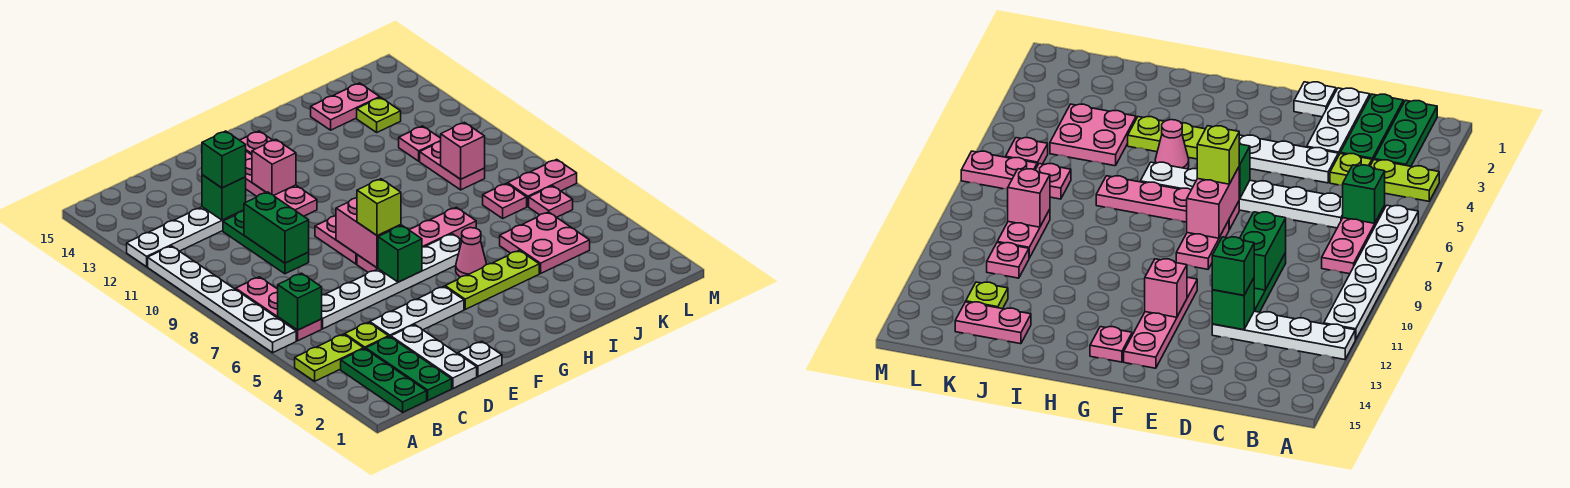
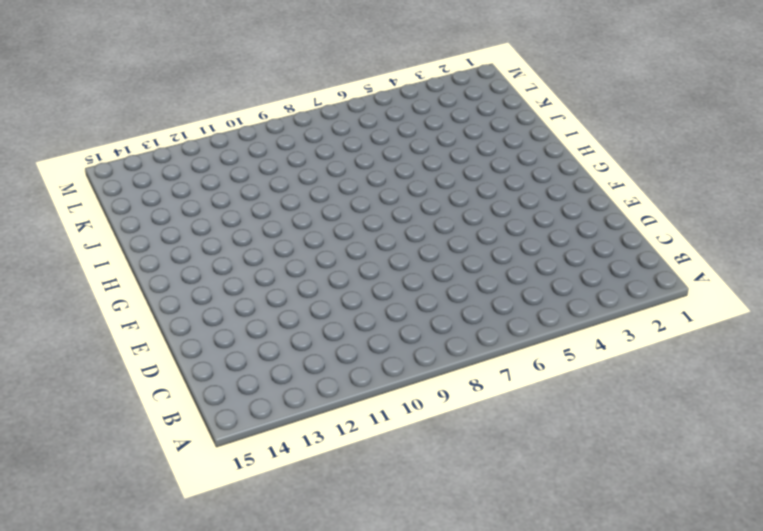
none -> lime plate A4:B4 level 1
none -> white plate A6:A11 level 1
none -> white plate A12:D12 level 1
none -> green plate B1:B3 level 1

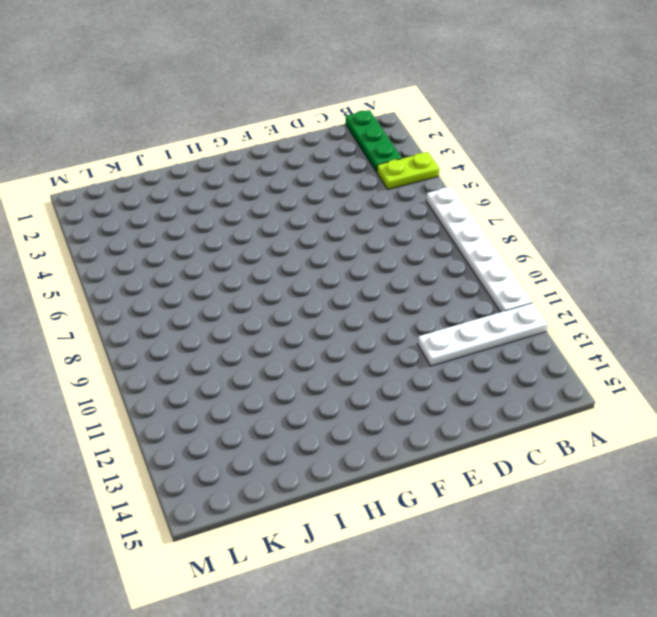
none -> pink plate B6:B8 level 1
none -> green plate C1:C3 level 1
none -> lime plate C4 level 1
none -> white plate C6:H6 level 1

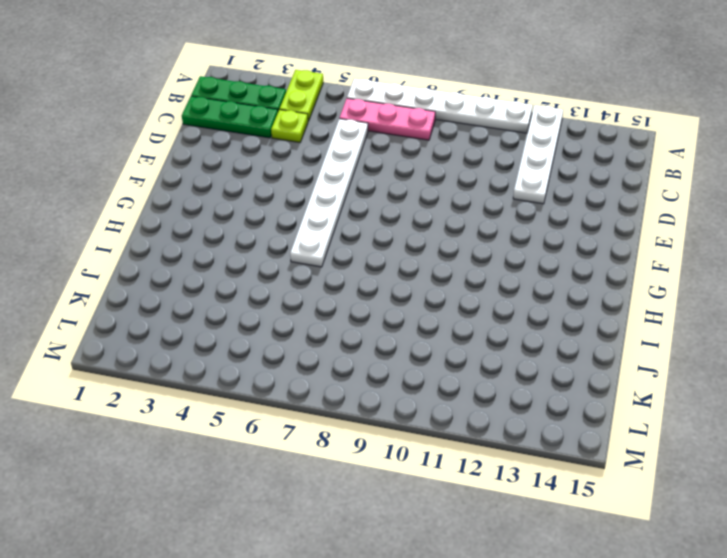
none -> white plate D1:D3 level 1
none -> white plate D4:F4 level 1
none -> green plate D9:D11 level 1
none -> white plate E1 level 1

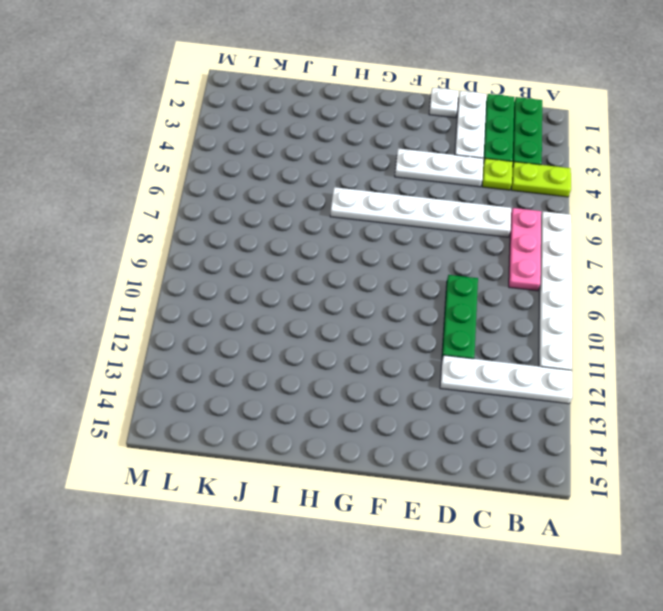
none -> pink plate F7:I7 level 1
none -> pink plate F8:F9 level 1
none -> pink plate F11:F14 level 1
none -> lime plate G4:I4 level 1

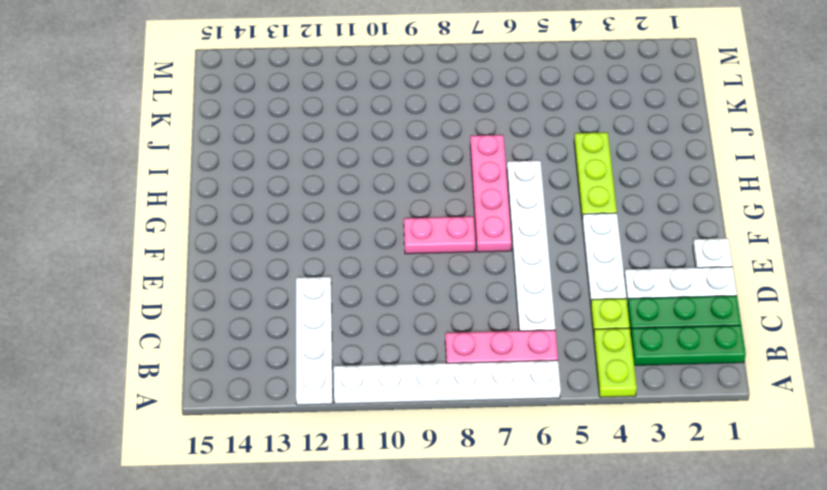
none -> green plate D9:D11 level 1
none -> pink plate F11:F14 level 1
none -> pink plate G14 level 1
none -> pink cone H5 level 1

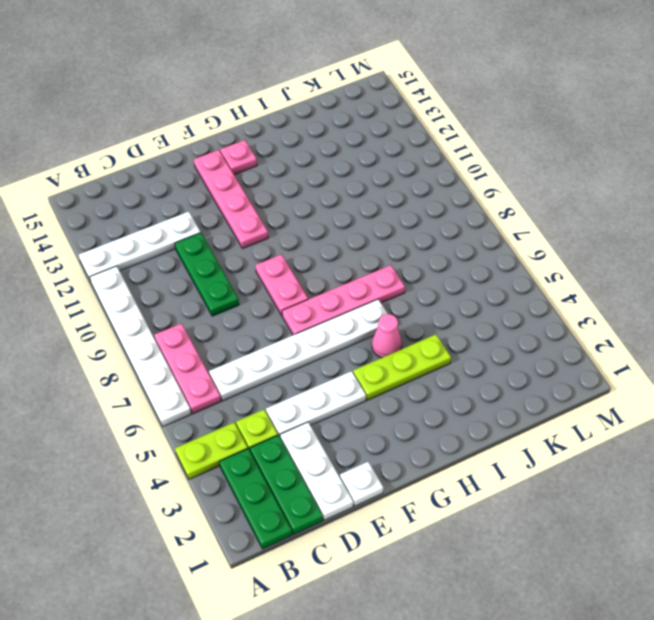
none -> pink plate J4:K5 level 1
none -> pink plate J14:K14 level 1
none -> pink plate K7 level 1
none -> pink plate K9:K10 level 1

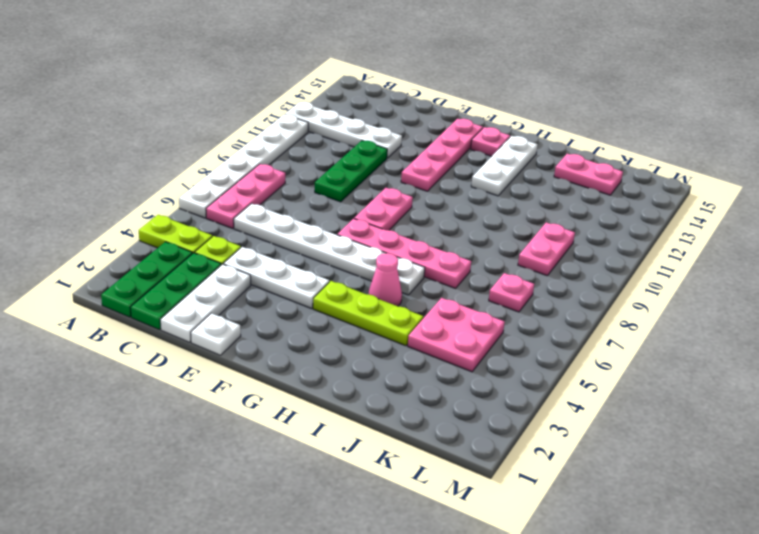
white plate H12:H14 level 1 -> none
none -> pink plate K11 level 1
none -> lime plate K13 level 1
none -> pink plate L6 level 1
none -> pink plate L7:M7 level 1

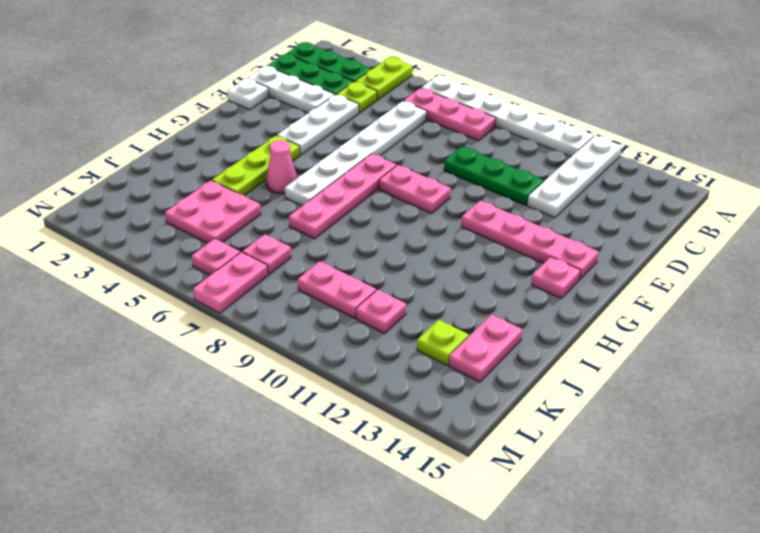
none -> green brick B6 level 2
none -> green brick D9:D10 level 2
none -> green brick D12 level 2
none -> green brick F6 level 2

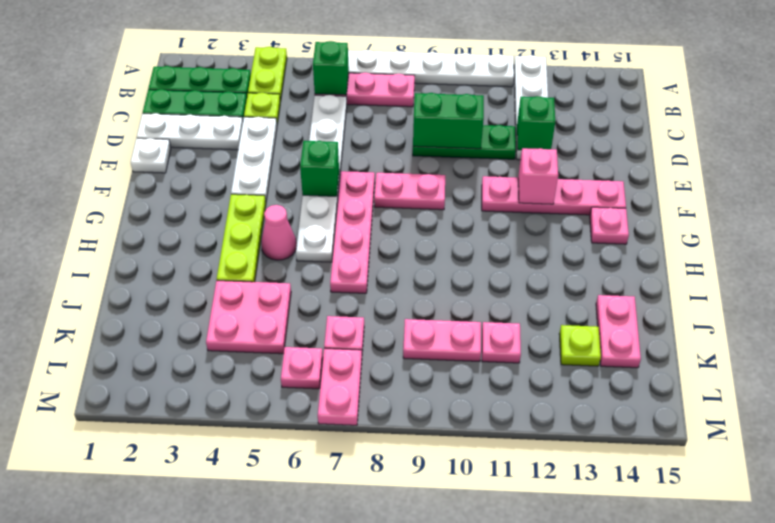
none -> pink brick F7:F8 level 2
none -> pink brick K9 level 2
none -> green brick D12 level 3
none -> lime brick F7 level 3

